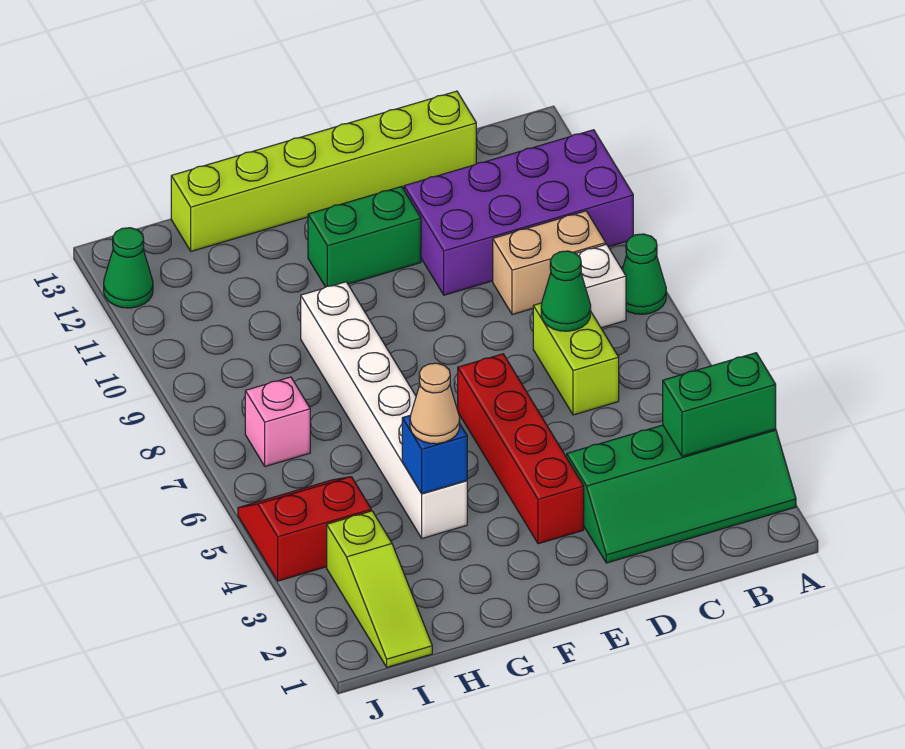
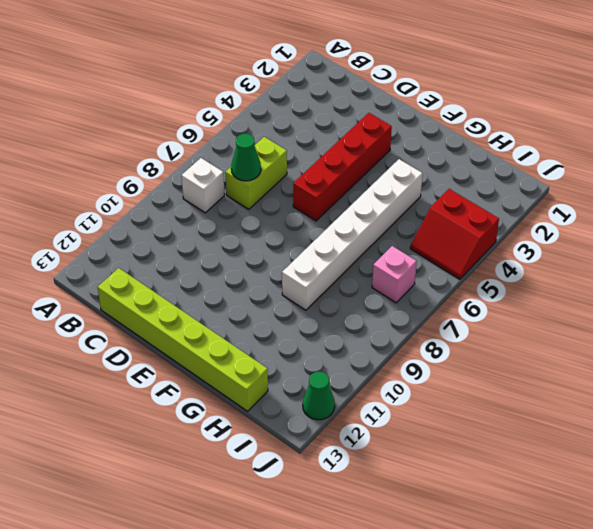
none -> green slope A2:D3 level 1 top 3
none -> green cone A8 level 1
none -> purple brick A10:D11 level 1

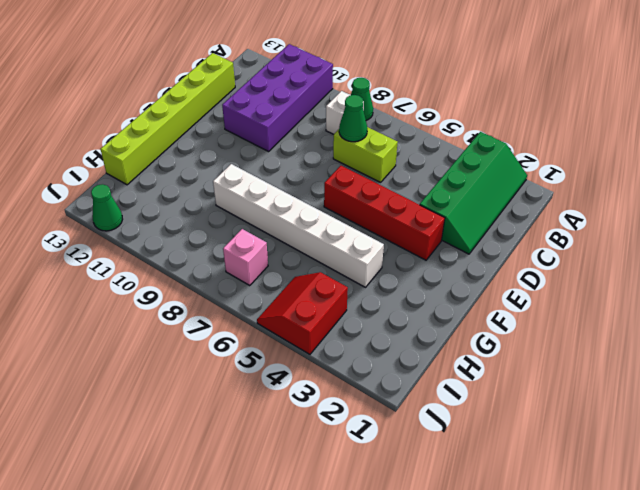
none -> tan brick B9:C9 level 1
none -> green brick E11:F11 level 1
none -> lime slope I1:I3 level 1 top 3

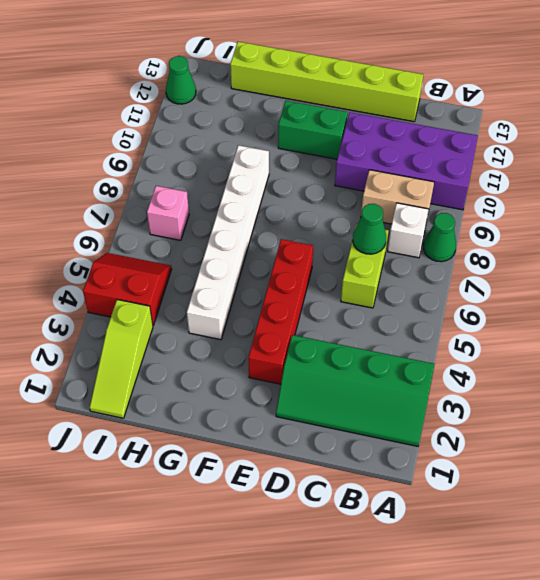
none -> green brick A3:B3 level 2
none -> blue brick G4 level 2
none -> tan cone G4 level 3

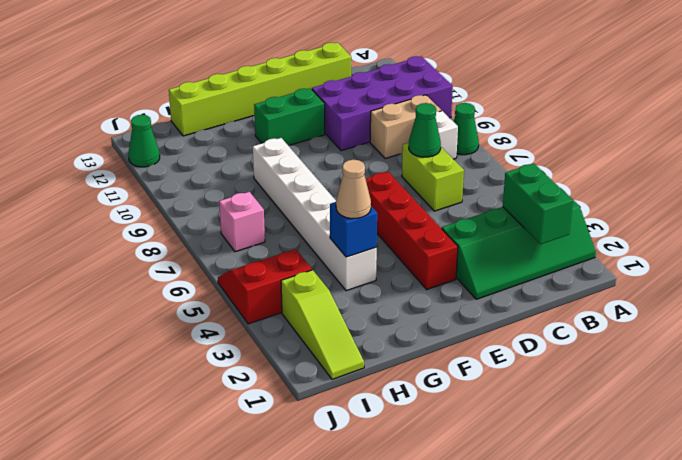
green brick B2:B3 level 2 -> green brick A3:B3 level 2

